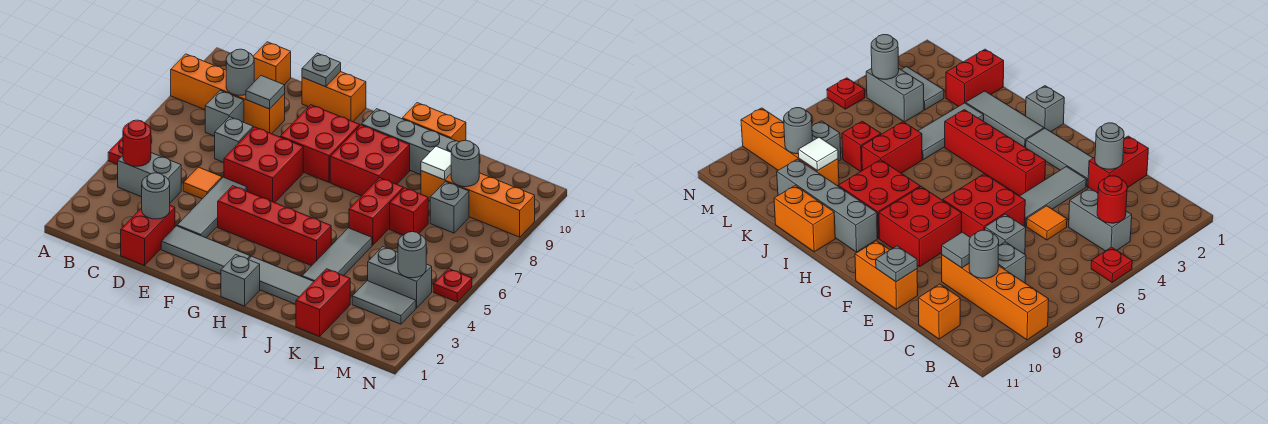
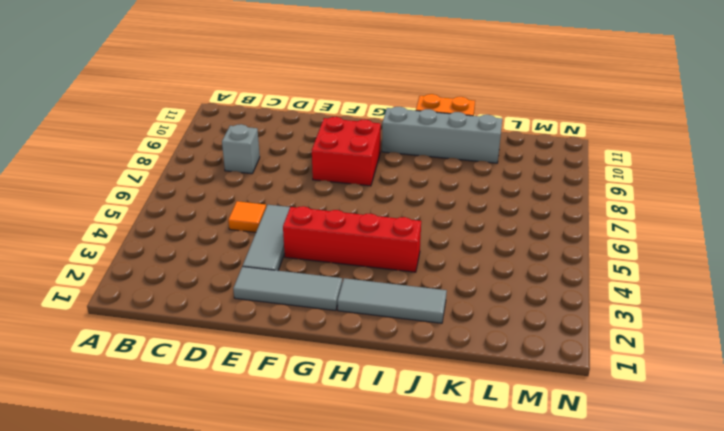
none -> red plate A5 level 1
none -> orange brick A9:D9 level 1
none -> grey brick B4:C4 level 1
none -> orange brick C11 level 1

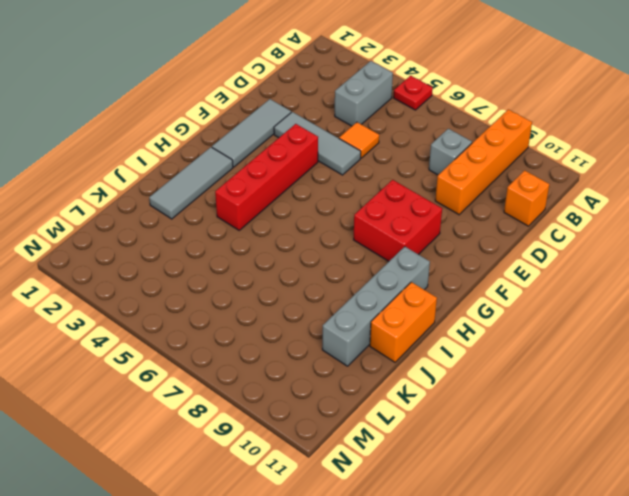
none -> red brick D1:D2 level 1
none -> grey brick D7 level 1
none -> red brick E6:F7 level 1
none -> orange brick E11:F11 level 1

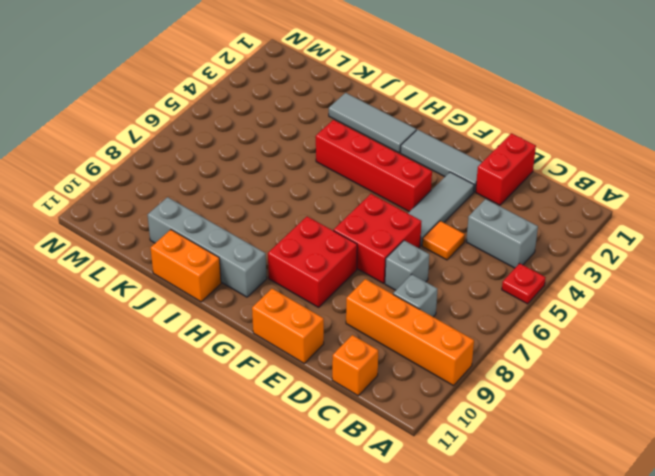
none -> grey brick H1 level 1
none -> red brick H8:I9 level 1
none -> grey tile J3:J5 level 1
none -> red brick J6:J7 level 1

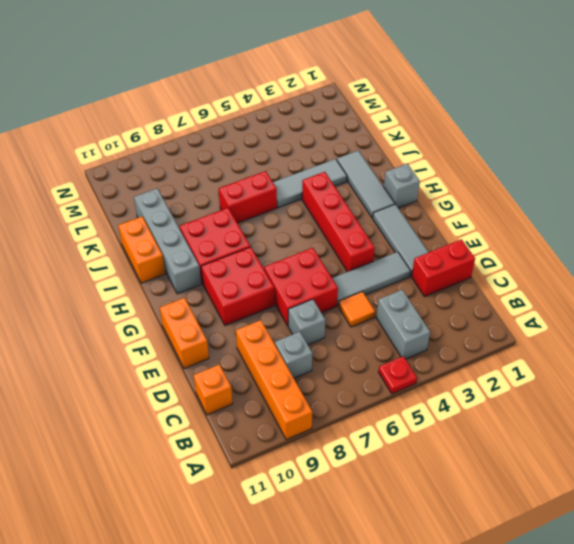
none -> red brick K1:K2 level 1
none -> red brick K7 level 1
none -> orange brick K9:N9 level 1
none -> grey tile L3:M3 level 1

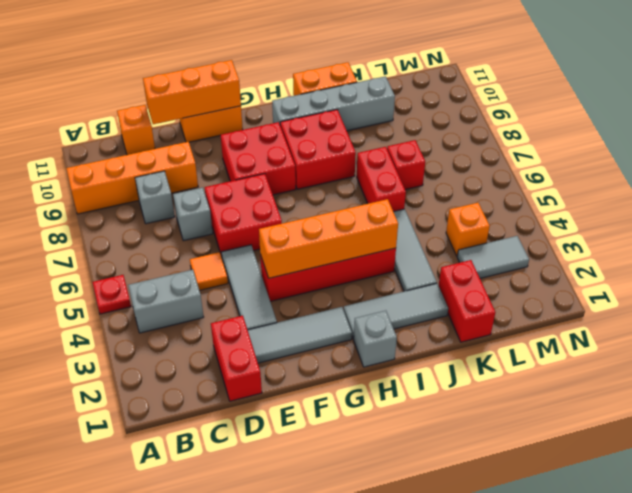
orange brick D11:F11 level 2 -> grey plate E11 level 2
orange brick F4:I4 level 2 -> orange brick K9:N9 level 1
orange brick L4 level 1 -> grey brick L4:M4 level 1
none -> grey brick L8 level 1
none -> red plate N5 level 1
none -> red round brick B4 level 2
none -> grey round brick C9 level 2

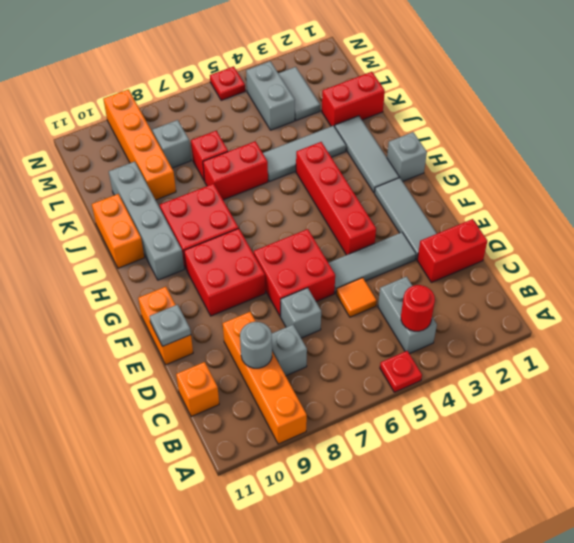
none -> grey round brick D2 level 2
none -> grey tile D9 level 2
none -> white tile K9 level 2
none -> grey round brick L9 level 2

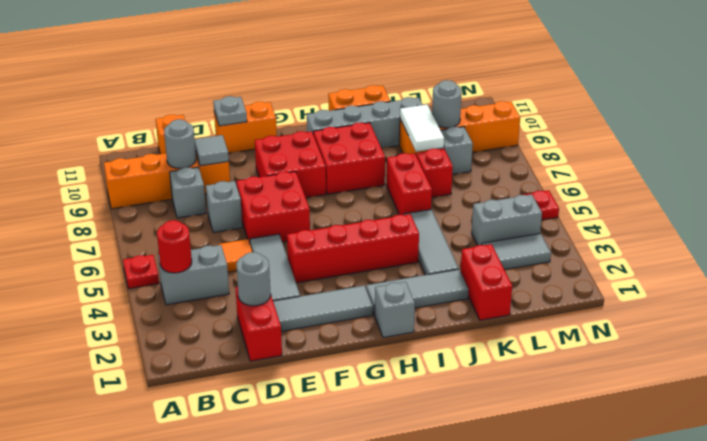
white tile K8:K9 level 2 -> white tile K9 level 2
none -> grey round brick M4 level 2

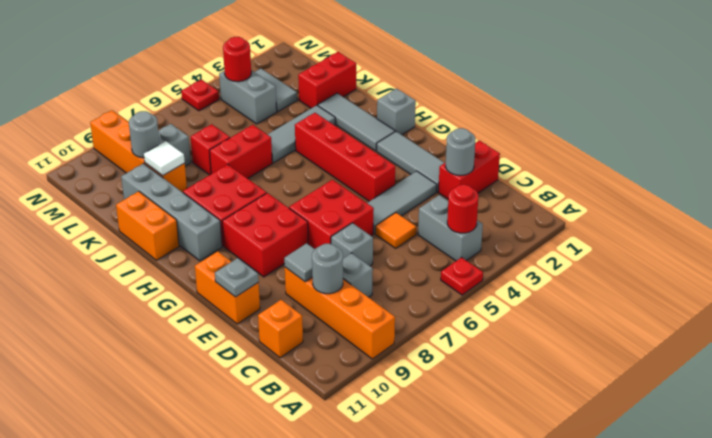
red round brick M4 level 2 -> grey round brick M4 level 2

